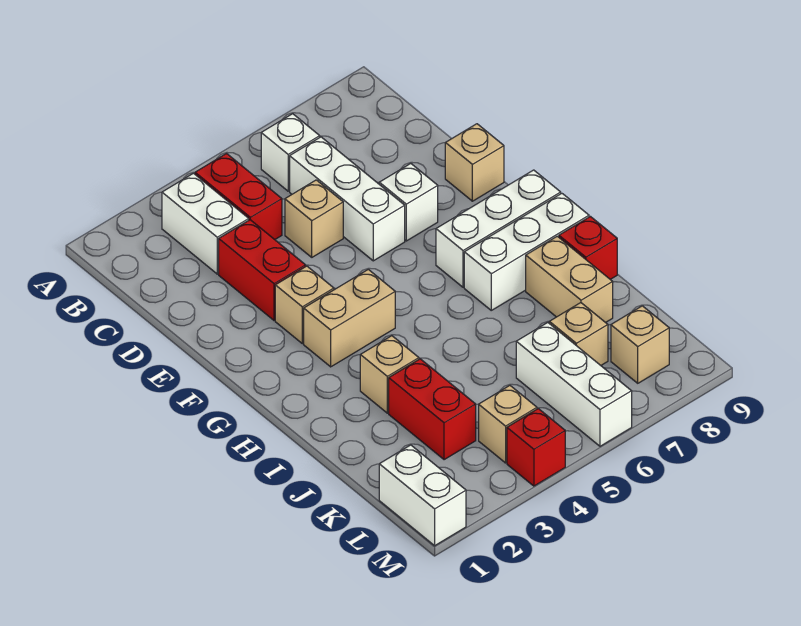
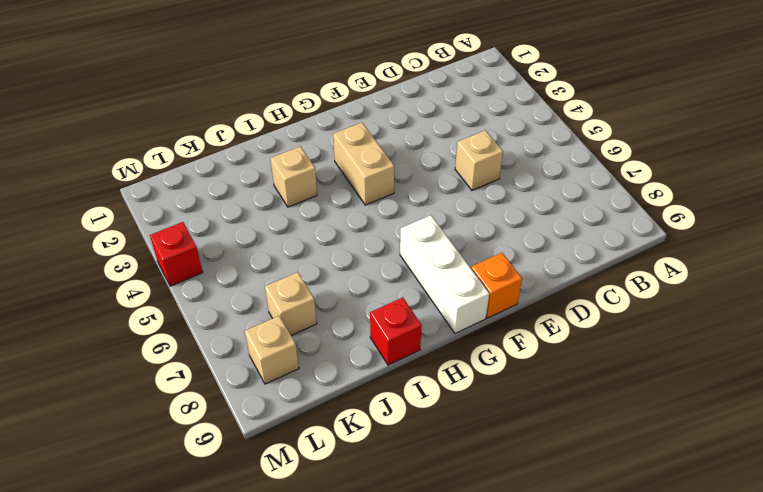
orange brick F9 level 1 -> none
none -> white brick B3:C3 level 1
none -> red brick B4:C4 level 1
none -> white brick B6 level 1

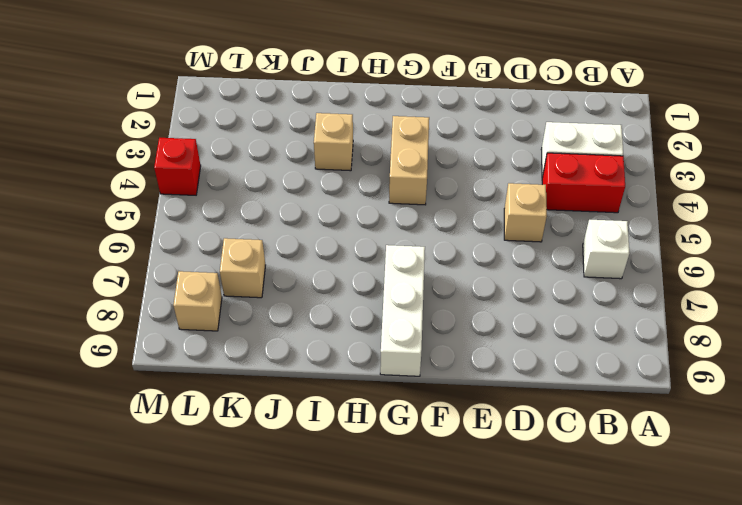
none -> white brick C6:E6 level 1
none -> red brick D3:E3 level 1
none -> white brick E7 level 1

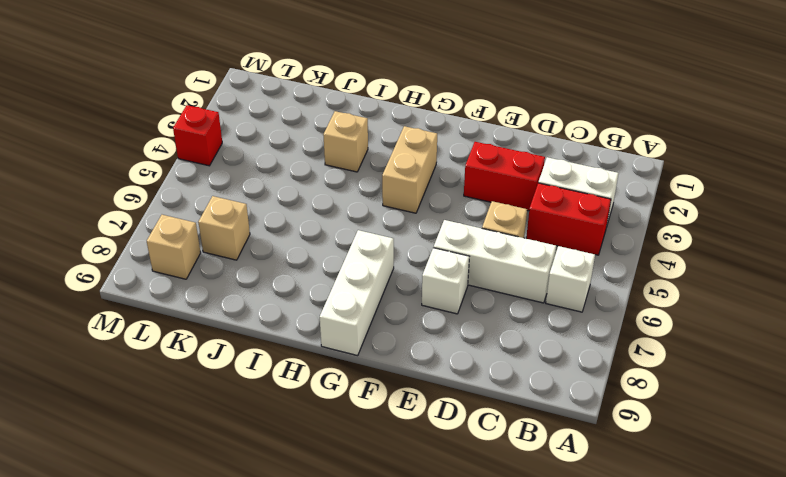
none -> tan brick E9 level 1
none -> tan brick F3 level 1
none -> white brick H7:H9 level 1

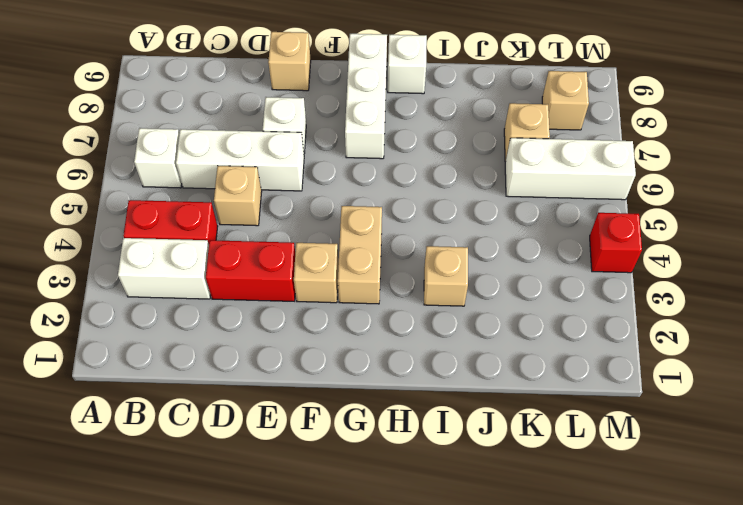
white brick H9 level 1 -> white brick H7:H9 level 1
none -> tan brick I8:J8 level 1
none -> red brick I9 level 1
none -> red brick J3:K3 level 1

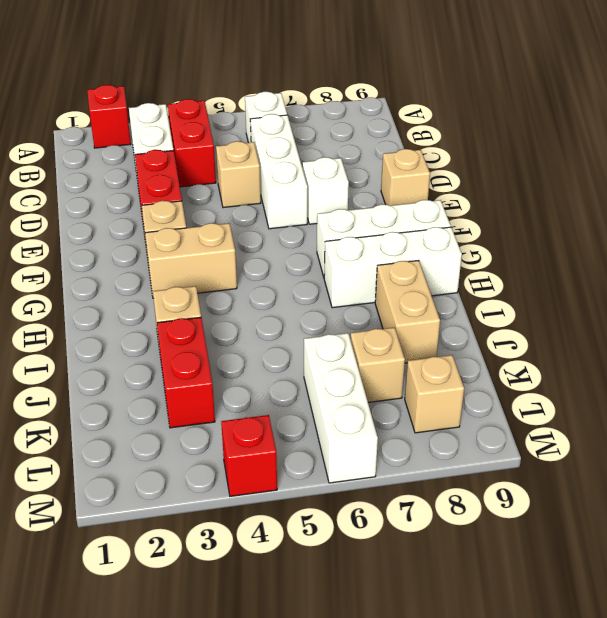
red brick A2 level 1 -> red brick I9 level 1
none -> white brick L1:M1 level 1
none -> tan brick L4 level 1

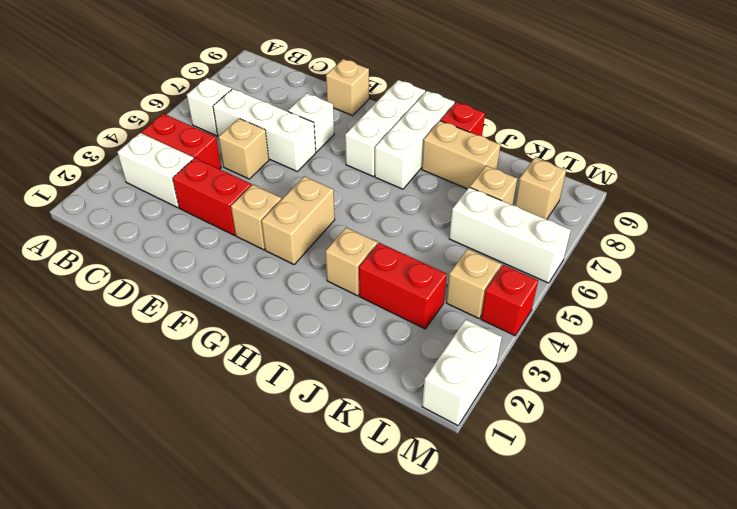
white brick M1:M2 level 1 -> white brick L1:M1 level 1

